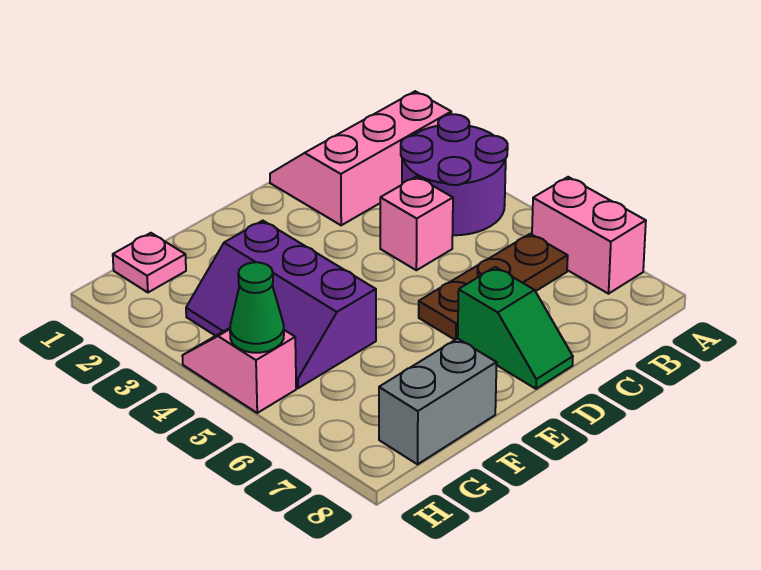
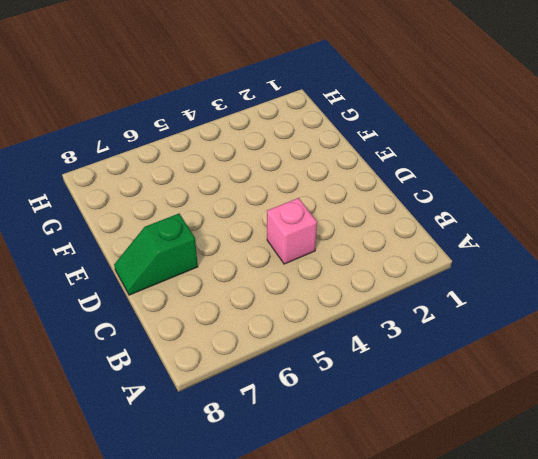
none -> pink slope A1:C2 level 1 top 2
none -> purple round brick A3:B4 level 1

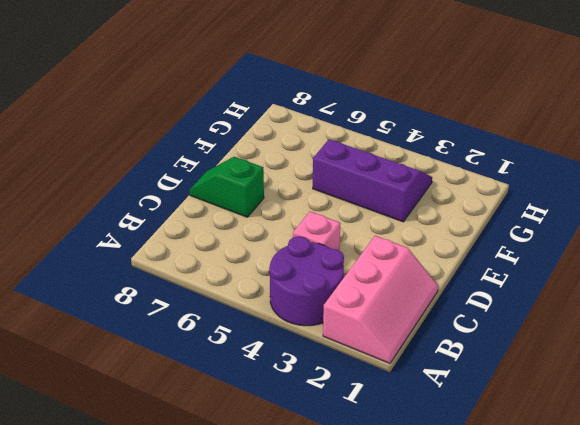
none -> pink brick A6:A7 level 1
none -> brown plate B6:D6 level 1

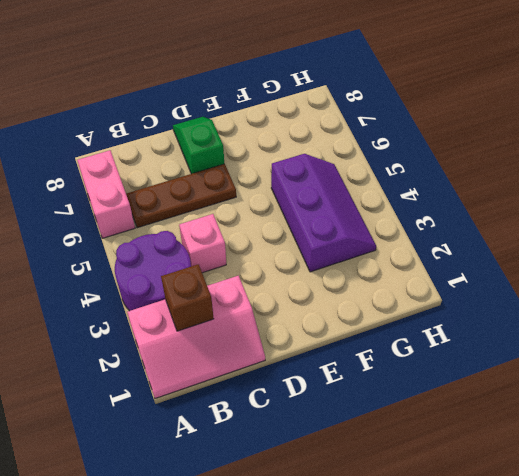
brown brick B2 level 2 -> none
none -> grey brick F8:G8 level 1
none -> pink plate G1 level 1

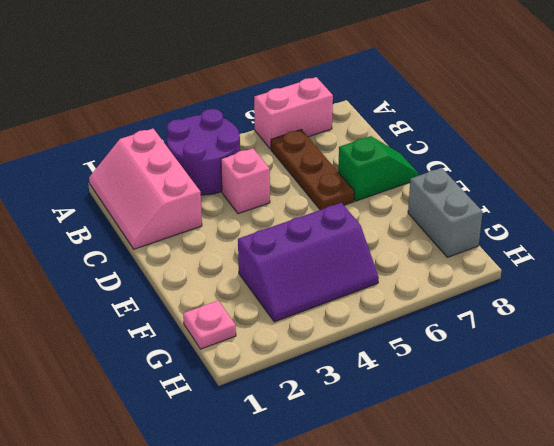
none -> pink slope H4:H5 level 1 top 5
none -> green cone H5 level 2

